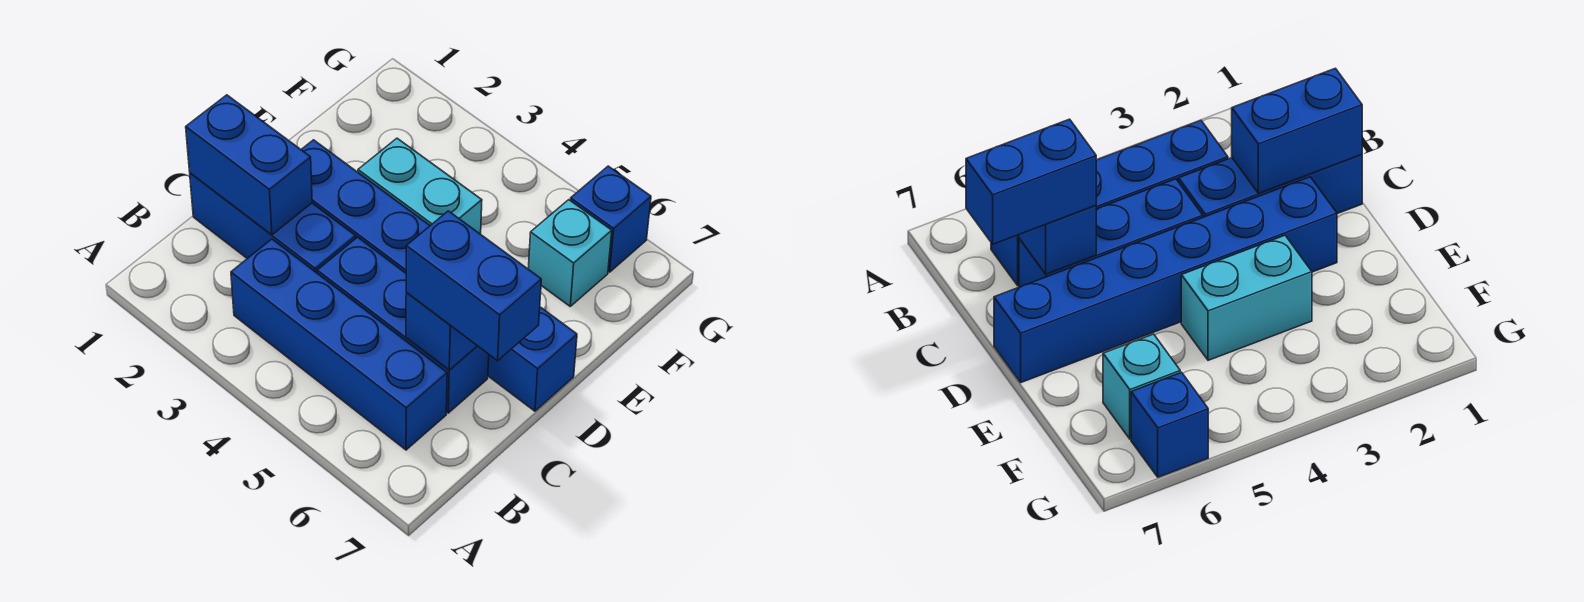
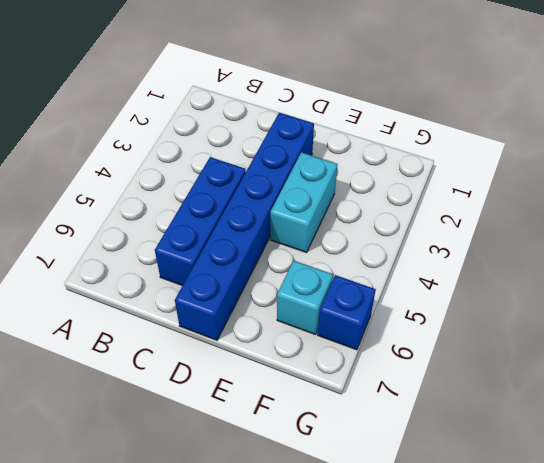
none -> blue brick B3:B6 level 1
none -> blue brick C1:C3 level 1

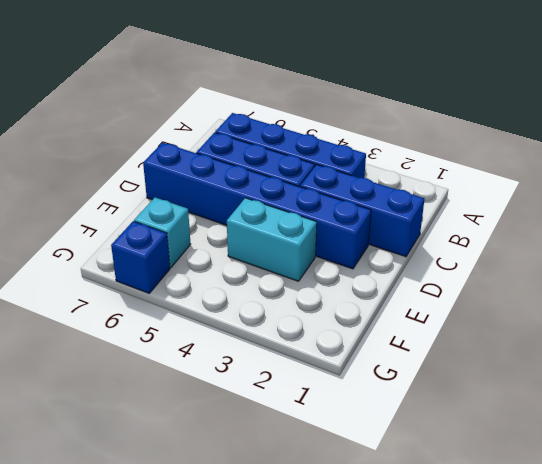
none -> blue brick C1:C2 level 2
none -> blue brick C6 level 2

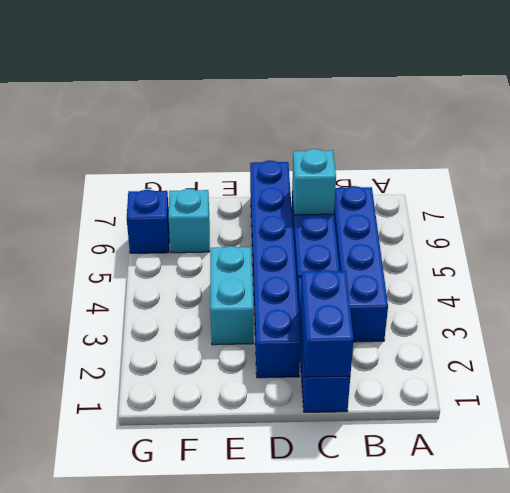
cyan brick C6 level 2 -> blue brick C6 level 2
none -> blue brick C6:C7 level 3

